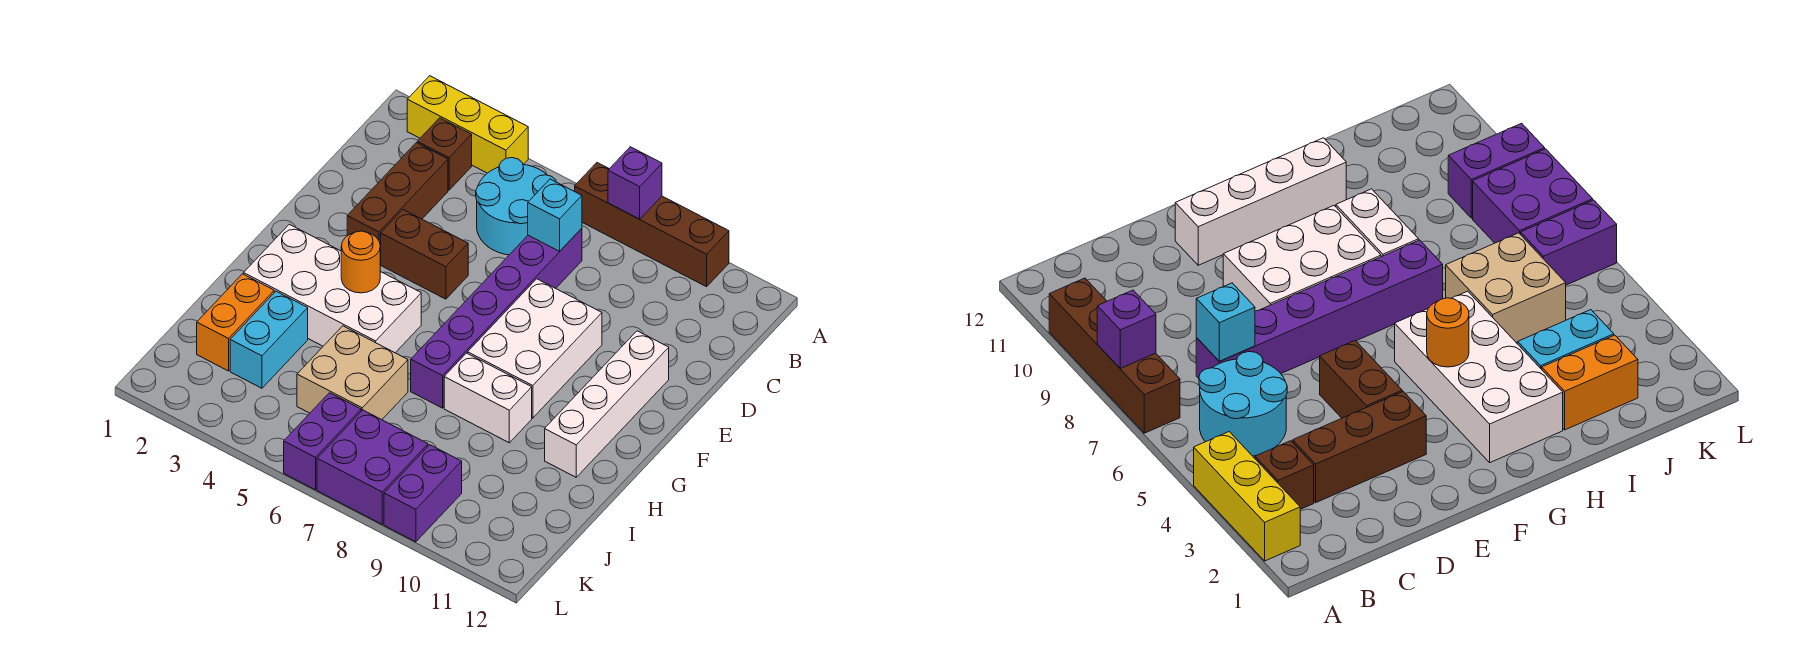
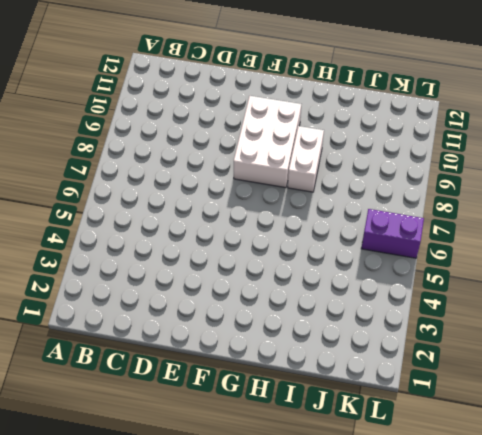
white brick F8:G10 level 1 -> white brick E8:G9 level 1
none -> yellow brick A2:A4 level 1
none -> brown brick A7:A10 level 1
none -> brown brick B3 level 1

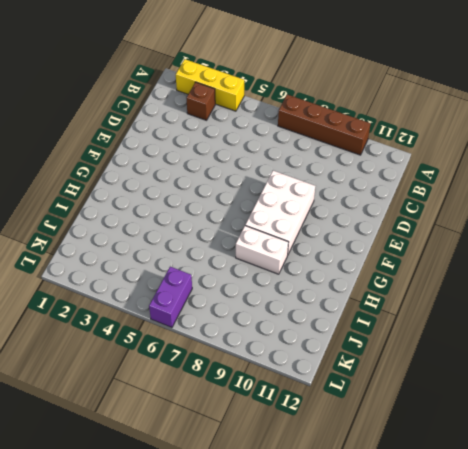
none -> cyan round brick B5:C6 level 1
none -> brown brick C3:E3 level 1
none -> purple brick C7:H7 level 1

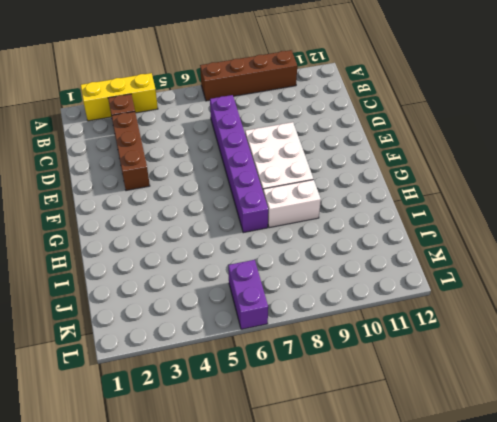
none -> cyan round brick B5:C6 level 1
none -> brown brick E4:E5 level 1
none -> white brick E11:H11 level 1

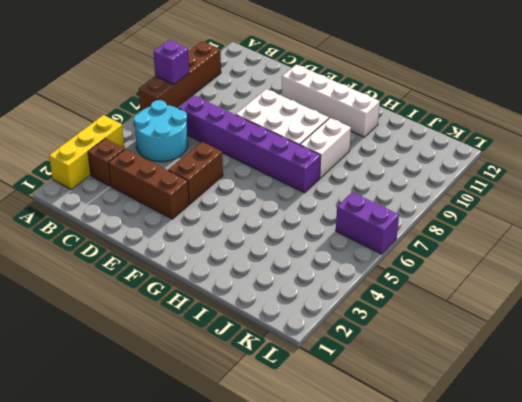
none -> white brick G2:H5 level 1
none -> orange brick I2:J2 level 1
none -> cyan brick I3:J3 level 1

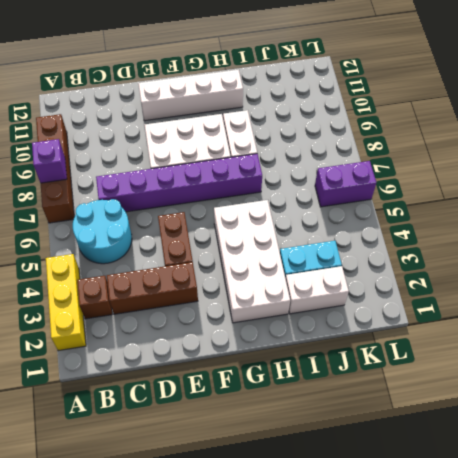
white brick I2:J2 level 1 -> orange brick I2:J2 level 1
none -> tan brick I5:J6 level 1
none -> purple brick K7:L8 level 1
none -> purple brick K9:L9 level 1

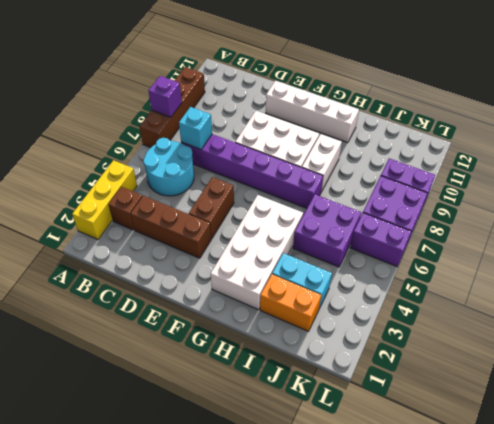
purple brick I5:J6 level 1 -> tan brick I5:J6 level 1
none -> orange round brick G4 level 2

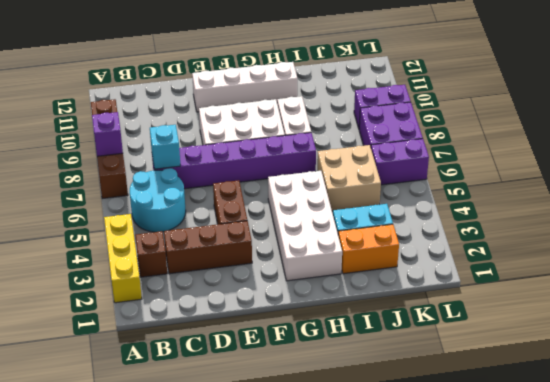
none -> orange round brick G4 level 2

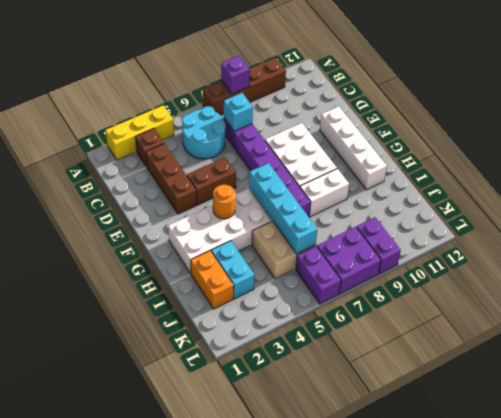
cyan brick G6:J6 level 2 -> none

